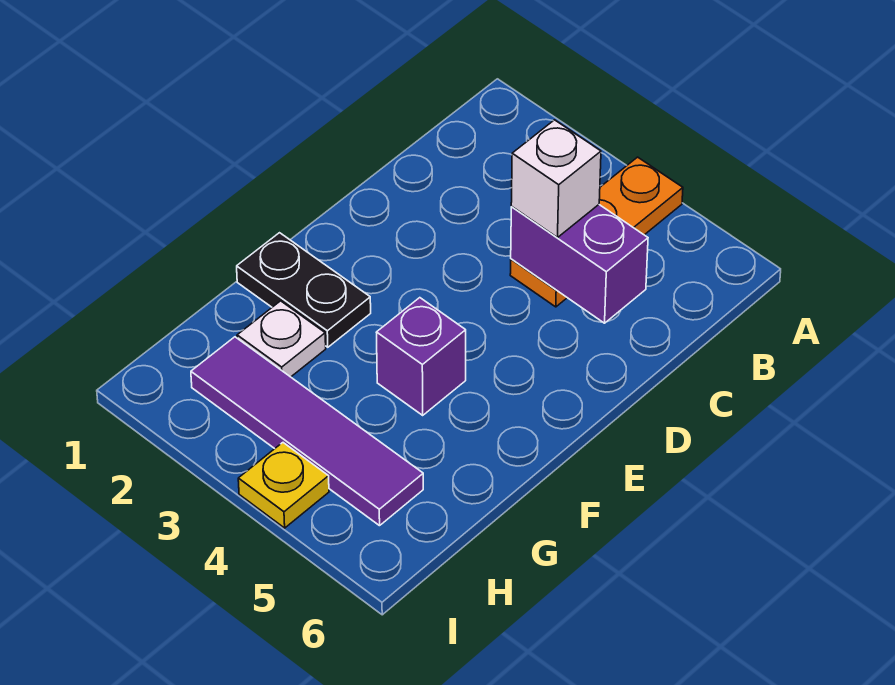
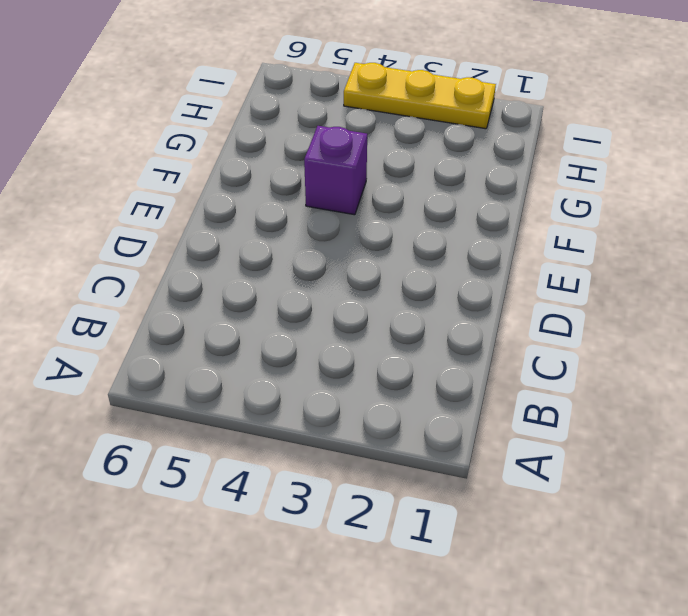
yellow plate I2:I4 level 1 -> yellow plate I4 level 1
none -> orange plate A4:C4 level 1
none -> black plate F1:F2 level 1

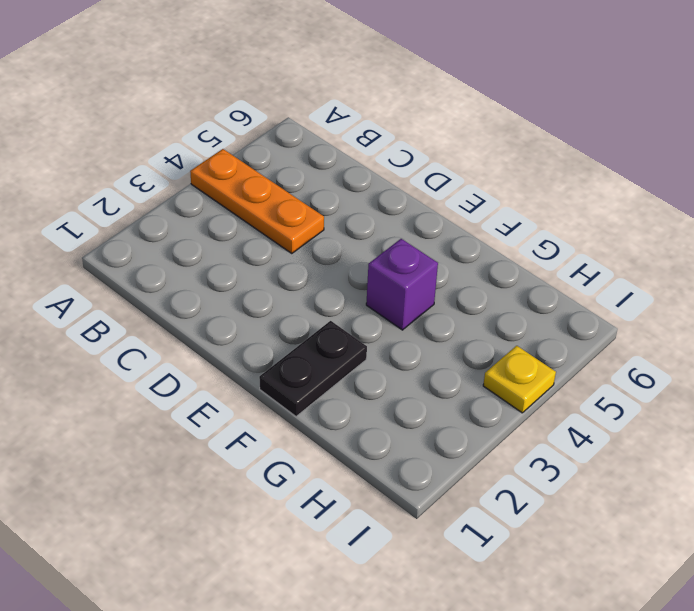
none -> white plate G2 level 1
none -> purple tile H2:H5 level 1

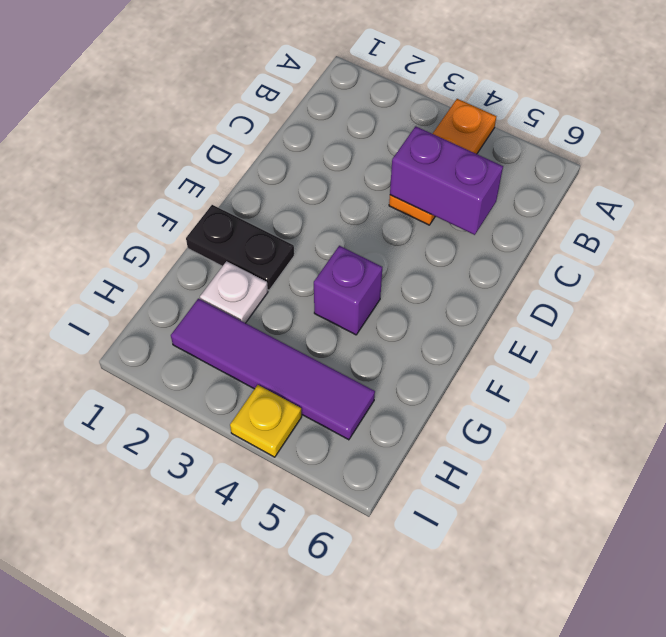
none -> white brick C4 level 3

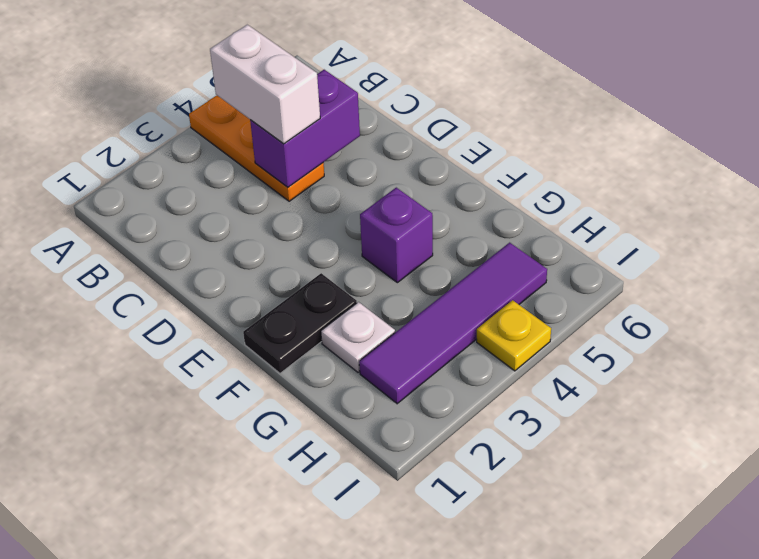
white brick B4:C4 level 3 -> white brick C4 level 3

